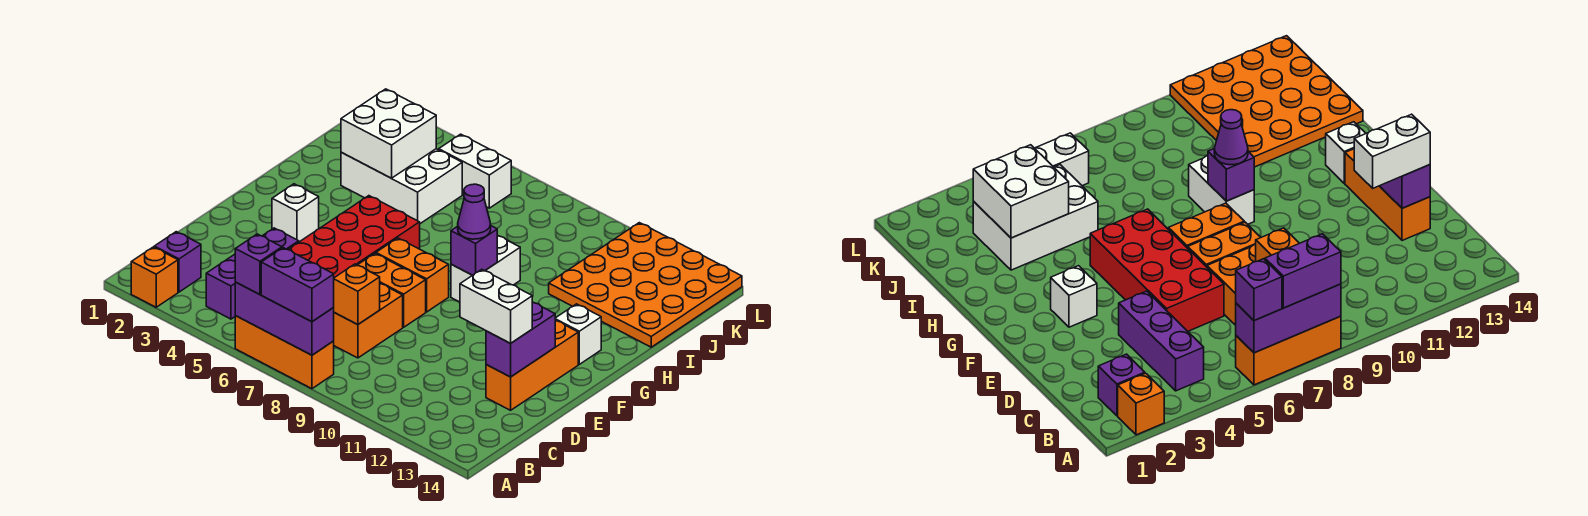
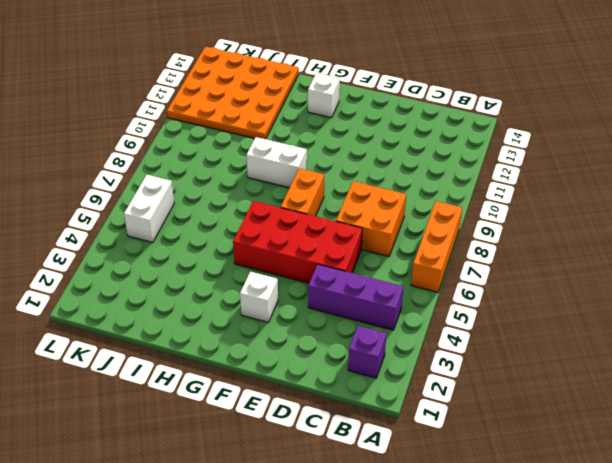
none -> orange brick A2 level 1
none -> orange brick D13:F13 level 1
none -> orange brick E7:E8 level 1

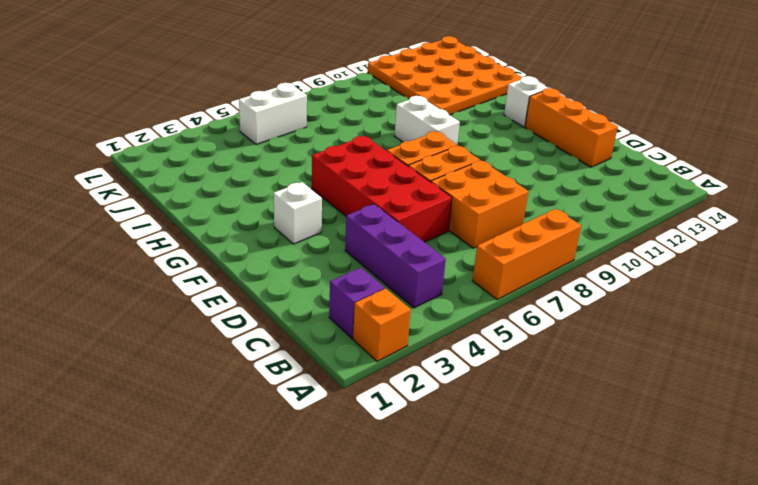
none -> white brick I3:J5 level 1
none -> purple brick A6:A8 level 2
none -> orange brick C8 level 2

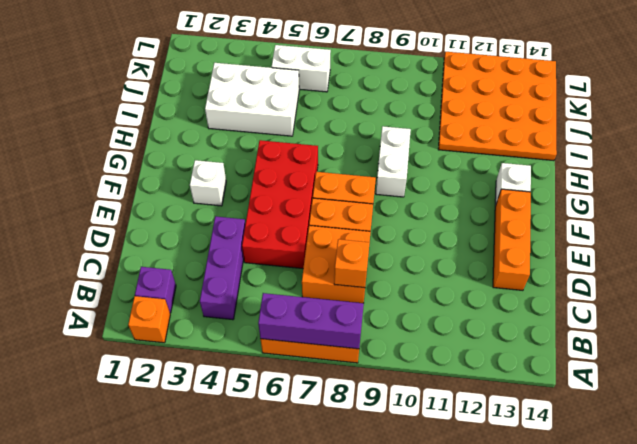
none -> purple brick D13:E13 level 2
none -> purple brick G9 level 2
none -> white brick I3:J4 level 2

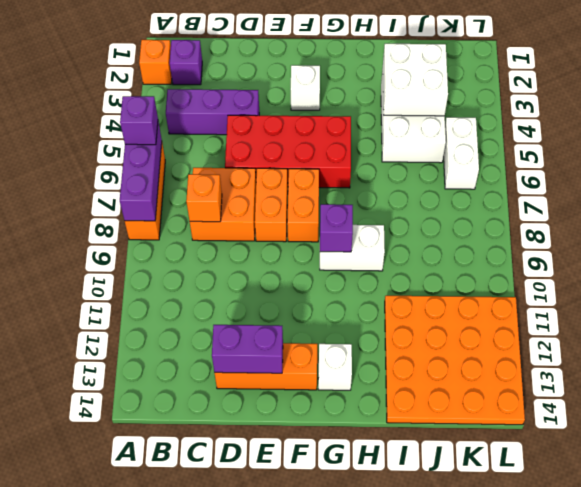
none -> purple brick A7:A8 level 3
none -> white brick D12:D13 level 3
none -> purple cone G9 level 3

